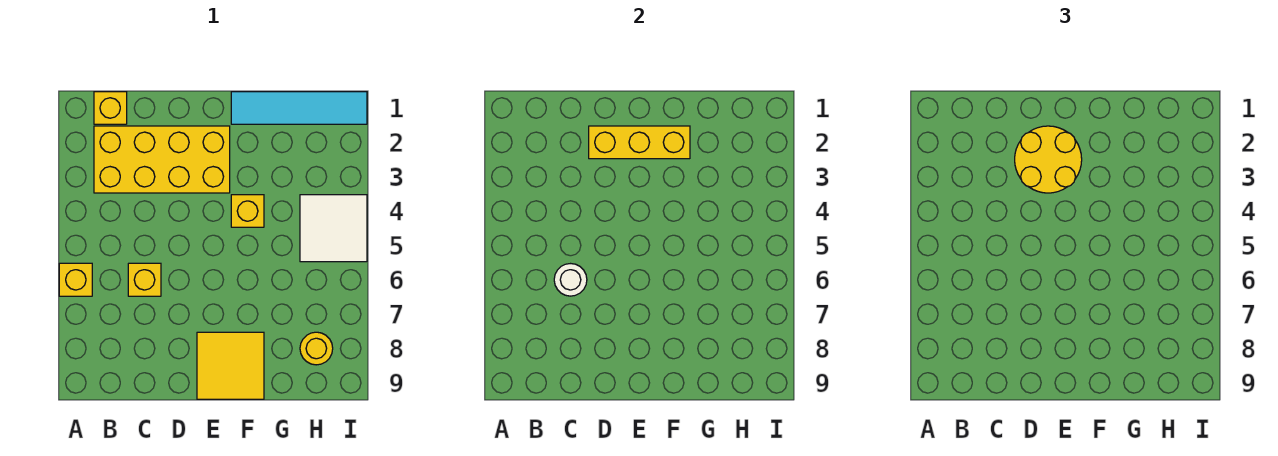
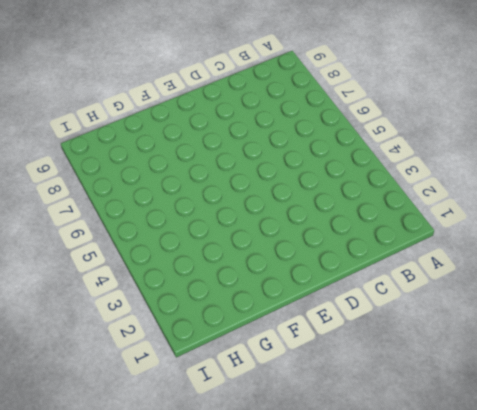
none -> yellow brick A6 level 1
none -> yellow brick B1 level 1
none -> yellow brick B2:E3 level 1

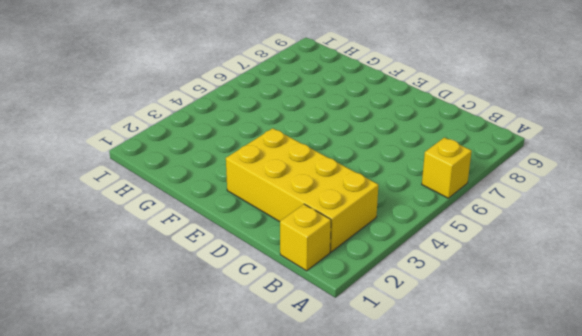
none -> yellow brick C6 level 1
none -> yellow tile E8:F9 level 1
none -> cyan tile F1:I1 level 1

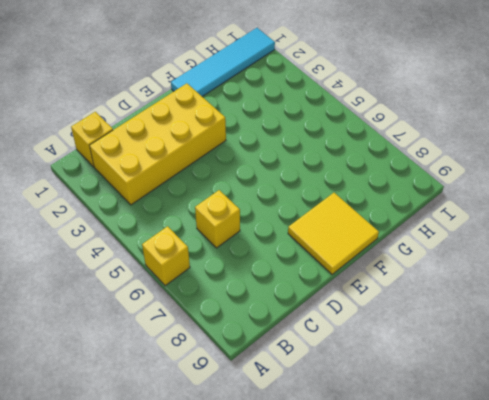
none -> yellow brick F4 level 1
none -> white tile H4:I5 level 1
none -> yellow round brick H8 level 1

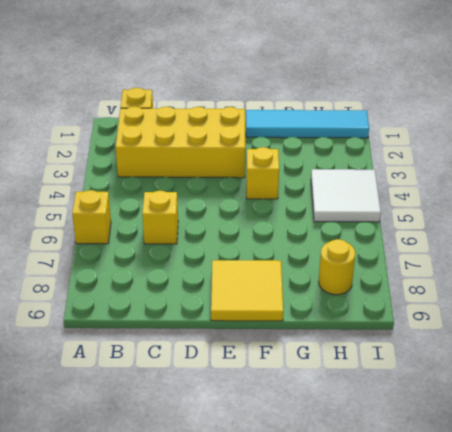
none -> white round brick C6 level 2
none -> yellow brick D2:F2 level 2
none -> yellow round brick D2:E3 level 3

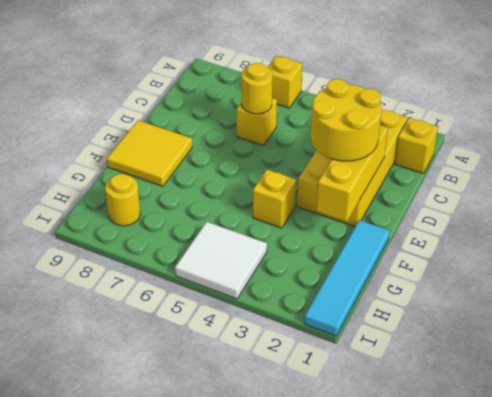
yellow round brick C6 level 2 -> white round brick C6 level 2

